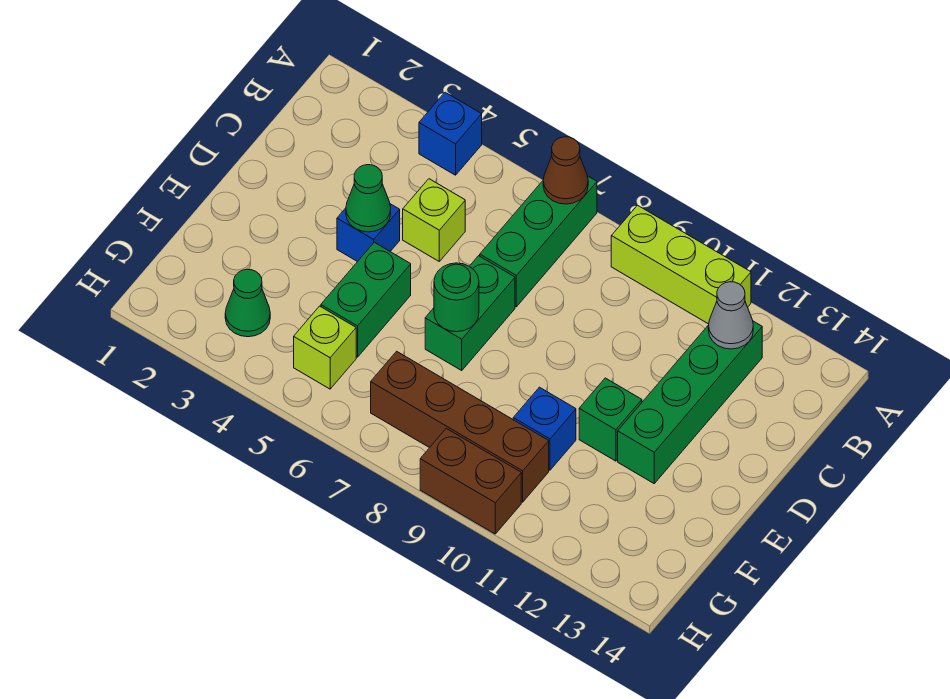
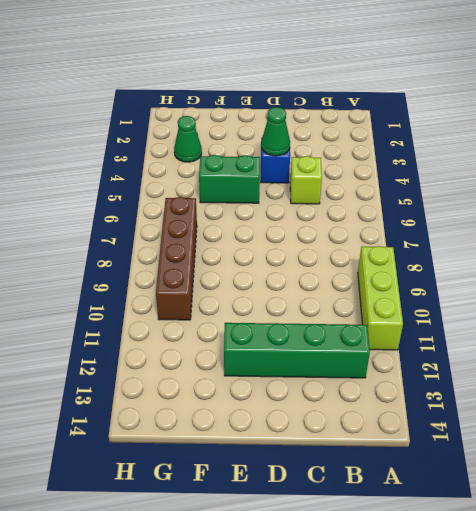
none -> blue brick A4 level 1
none -> green brick A7:C7 level 1
none -> green brick D7:E7 level 1

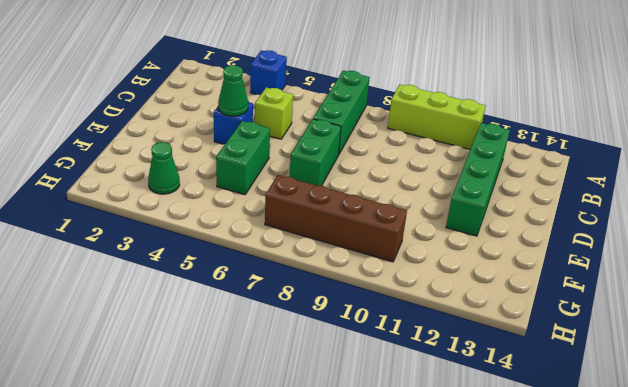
none -> green brick E11 level 1
none -> blue brick F10 level 1
none -> lime brick G5 level 1

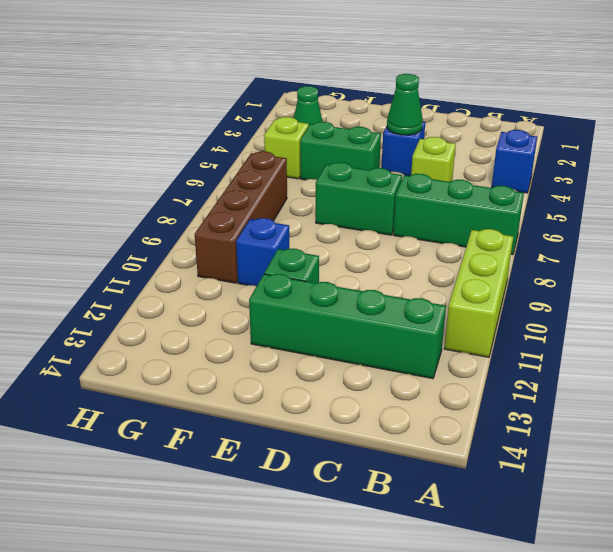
none -> brown brick H9:H10 level 1
none -> brown cone A7 level 2
none -> grey cone B12 level 2

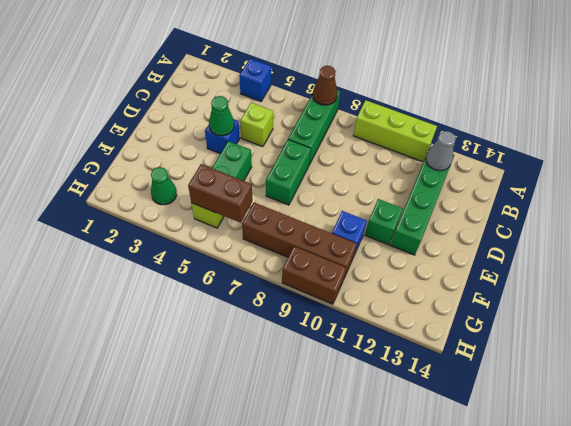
brown brick G5:G6 level 2 -> none
none -> green round brick E7 level 2

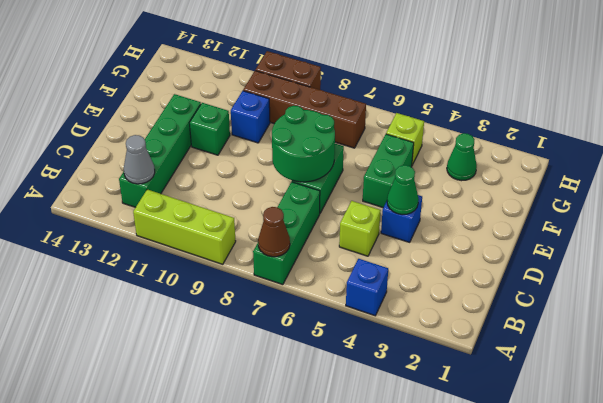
green round brick D7:E8 level 2 -> green round brick E7 level 2

